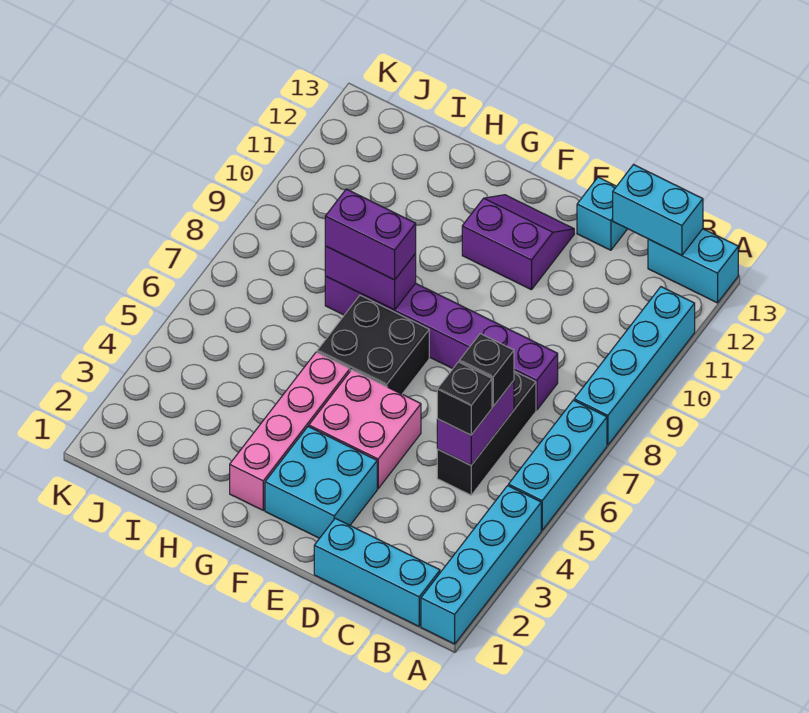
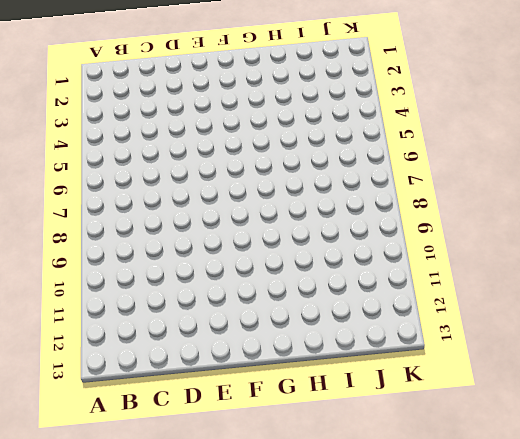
none -> cyan brick A1:A4 level 1
none -> cyan brick A5:A7 level 1
none -> cyan brick A8:A11 level 1

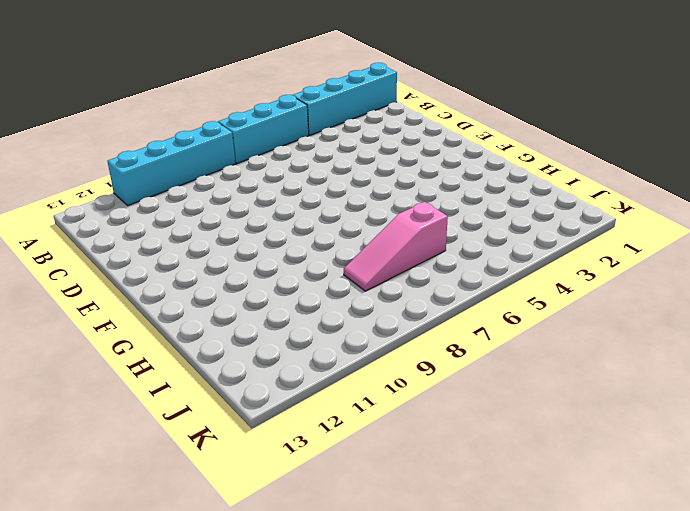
pink slope I6:I8 level 1 top 6 -> none
none -> cyan brick A13:B13 level 1
none -> cyan brick B1:D1 level 1
none -> black brick C5:C7 level 1

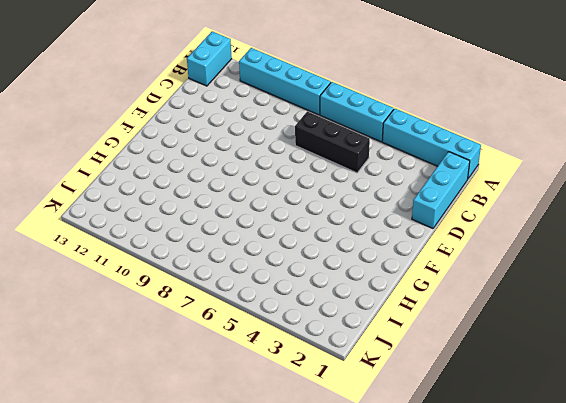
none -> purple brick C8:H8 level 1
none -> cyan brick D13 level 1
none -> cyan brick E2:F3 level 1

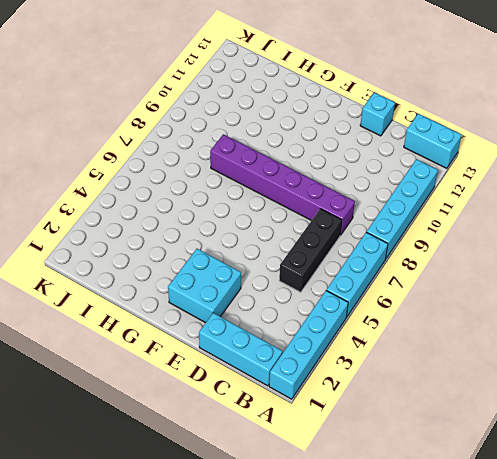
none -> pink brick E4:F5 level 1
none -> purple slope E11:F12 level 1 top 11
none -> black brick F6:G7 level 1

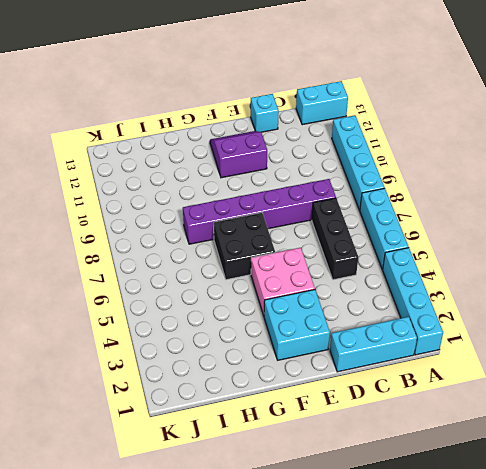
none -> pink brick G2:G5 level 1
none -> cyan brick B13:C13 level 2
none -> purple brick C5:C6 level 2

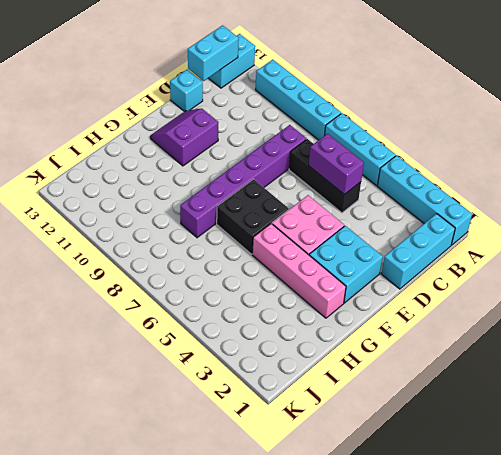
none -> purple brick G8:H8 level 2
none -> black brick C5 level 3
none -> black brick C6 level 3

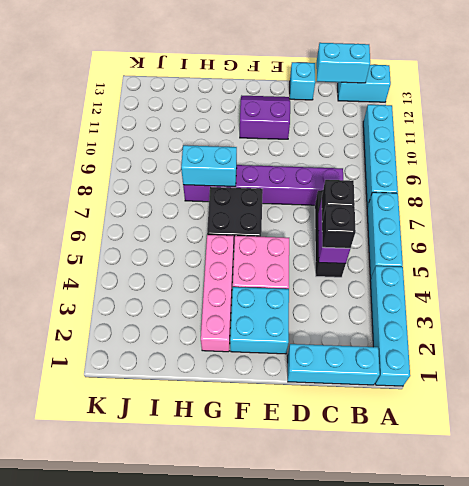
cyan brick G8:H8 level 2 -> purple brick G8:H8 level 2
none -> purple brick G8:H8 level 3

